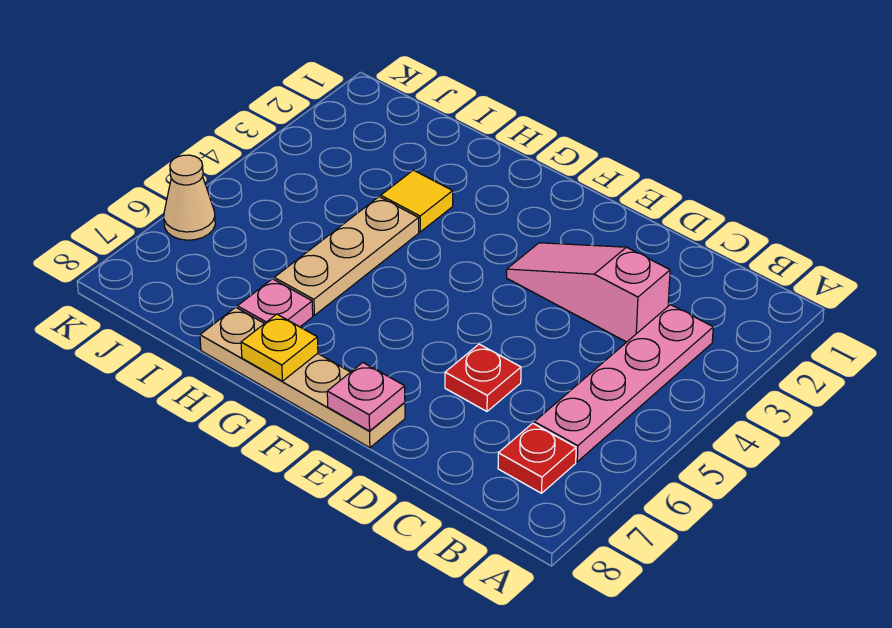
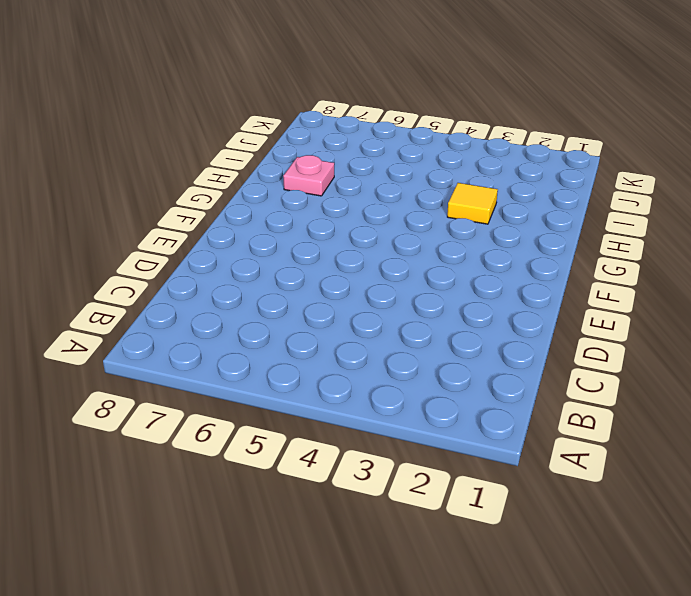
none -> pink plate B3:B6 level 1
none -> red plate B7 level 1

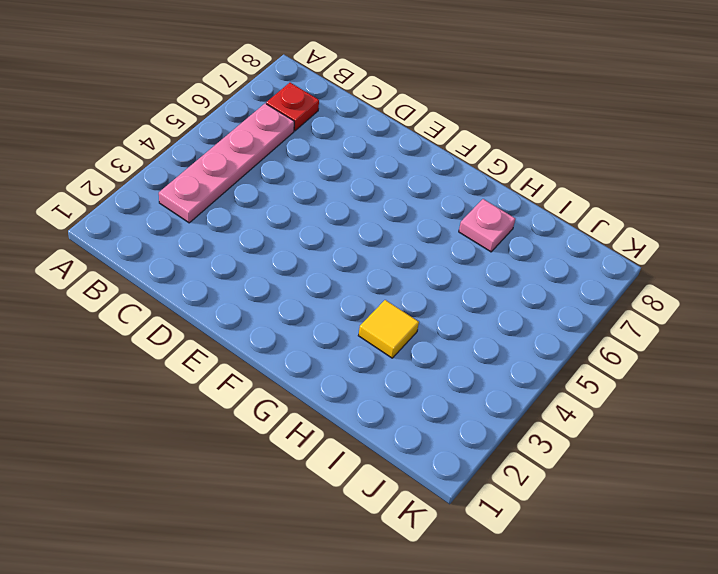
none -> pink slope C3:E3 level 1 top C
none -> red plate D6 level 1

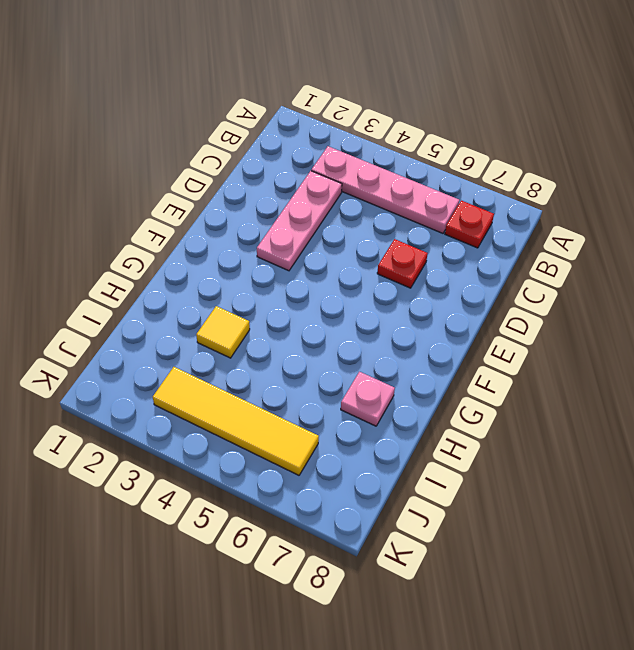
pink plate C3:E3 level 1 -> pink slope C3:E3 level 1 top C
yellow tile J3:J6 level 1 -> none
none -> tan plate E8:H8 level 1
none -> tan plate H4:H6 level 1

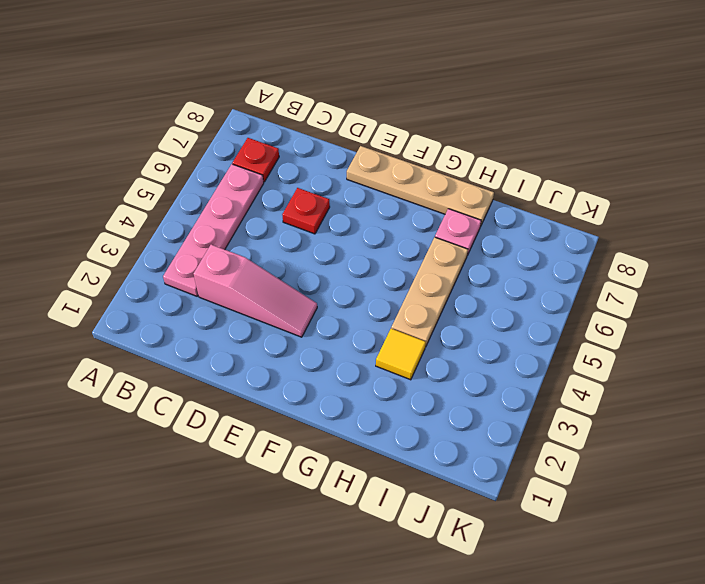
none -> tan cone K6 level 1
none -> pink plate E8 level 2

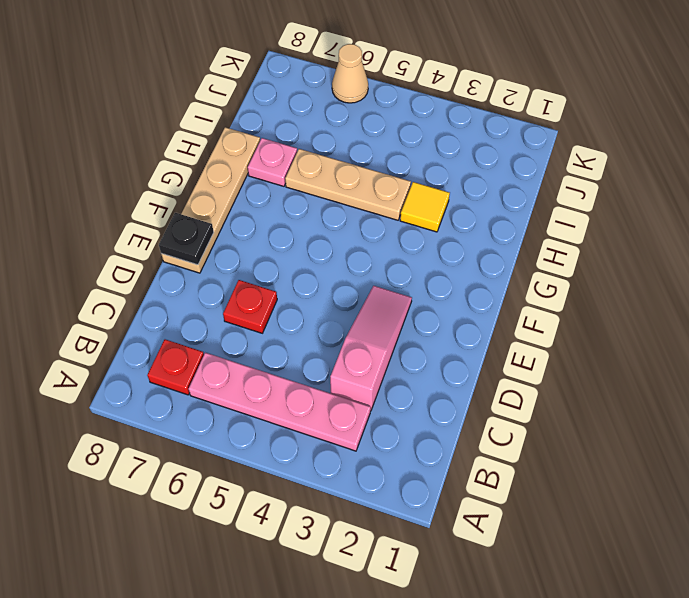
black plate E8 level 2 -> pink plate E8 level 2
none -> yellow plate G8 level 2

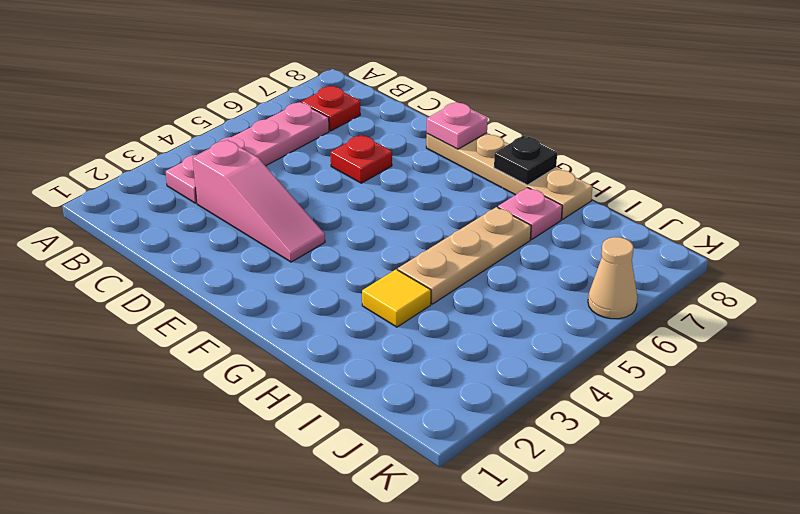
black plate G8 level 2 -> yellow plate G8 level 2

